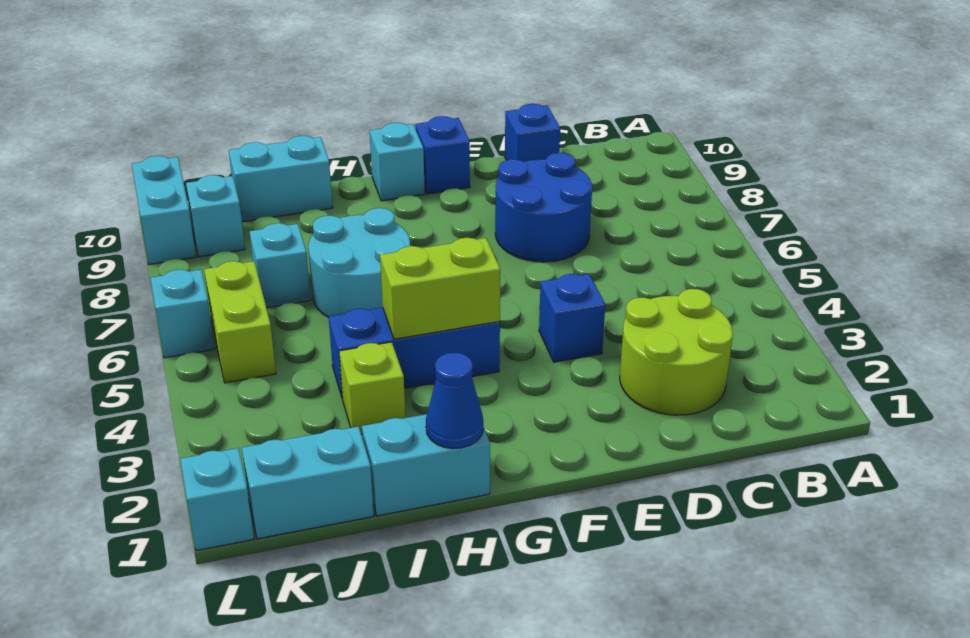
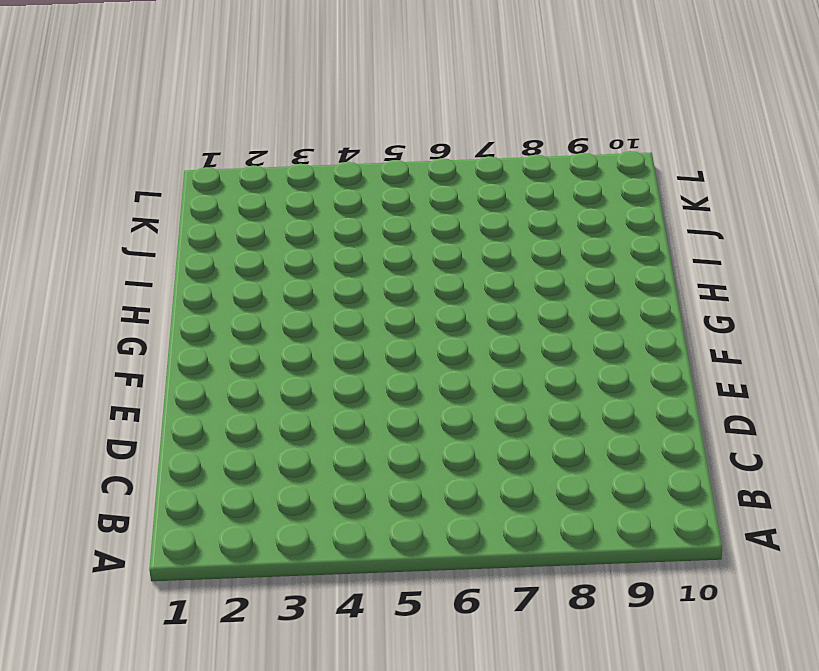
none -> lime round brick C2:D3 level 1
none -> blue round brick D7:E8 level 1
none -> blue brick D10 level 1

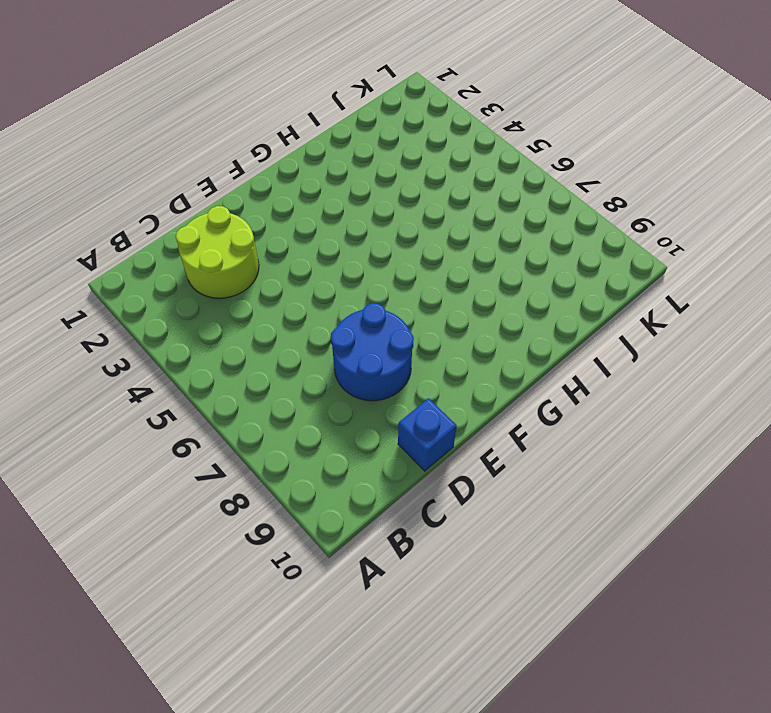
none -> blue brick E4 level 1
none -> blue brick F10 level 1
none -> blue brick G4:I4 level 1

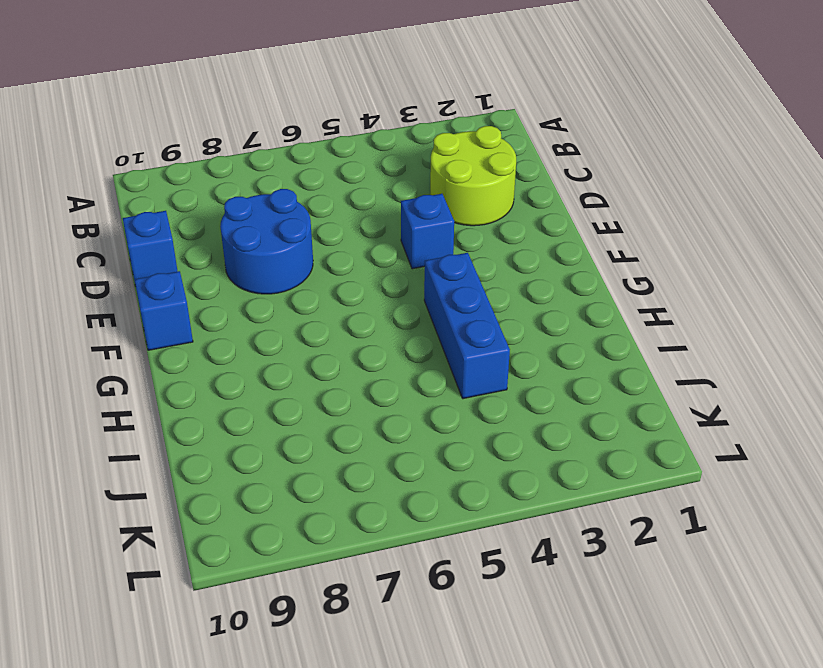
none -> cyan brick G10 level 1
none -> cyan brick H1:I1 level 1
none -> cyan round brick H6:I7 level 1

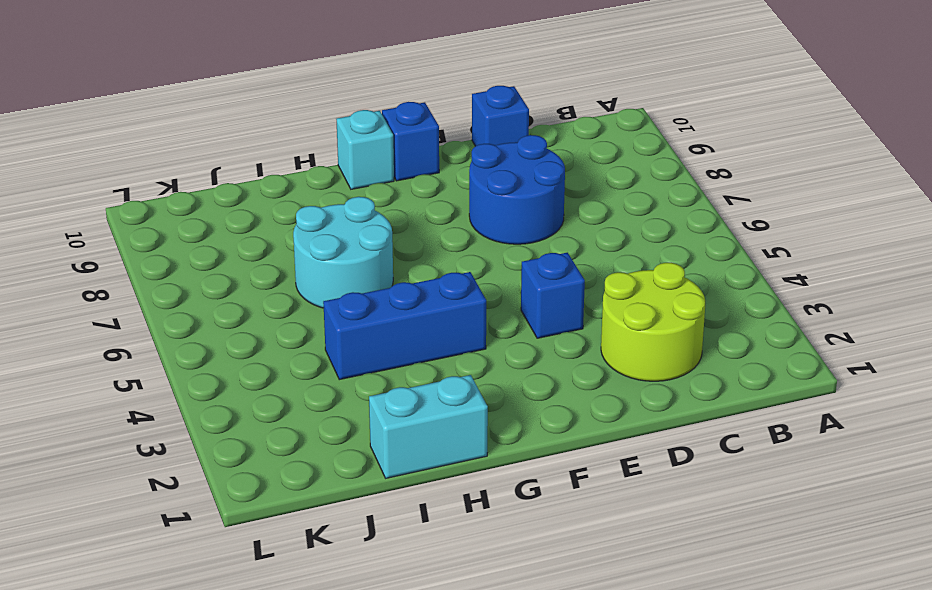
none -> lime brick I3 level 1
none -> cyan brick I10:J10 level 1
none -> cyan brick J1:K1 level 1

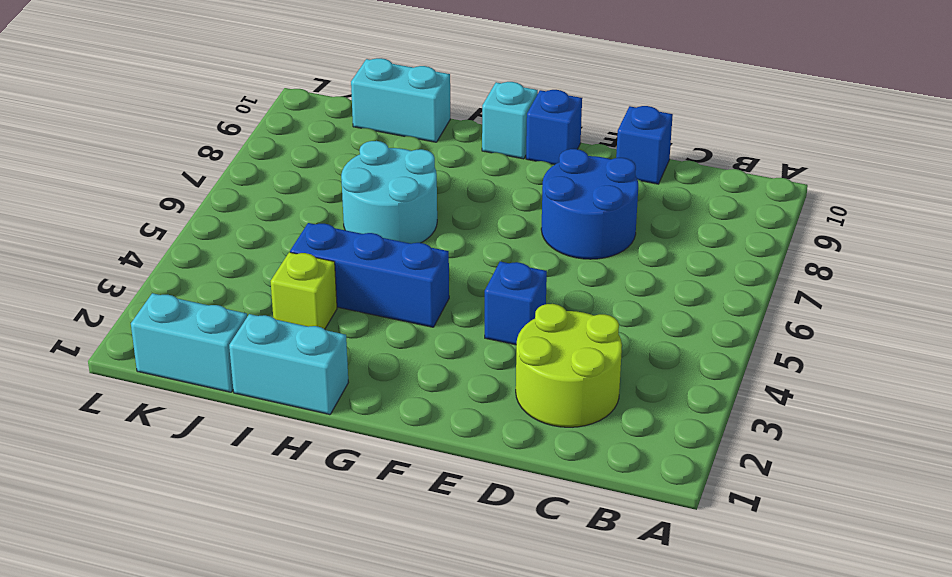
none -> cyan brick J7 level 1
none -> lime brick K5:K6 level 1
none -> cyan brick K9 level 1

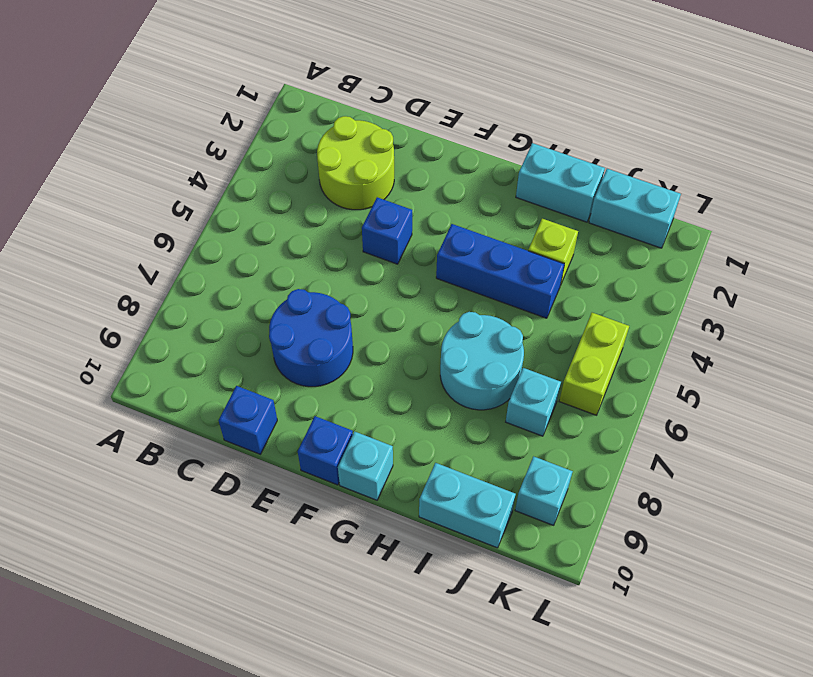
none -> cyan brick L1 level 1
none -> cyan brick L6 level 1
none -> cyan brick L9:L10 level 1

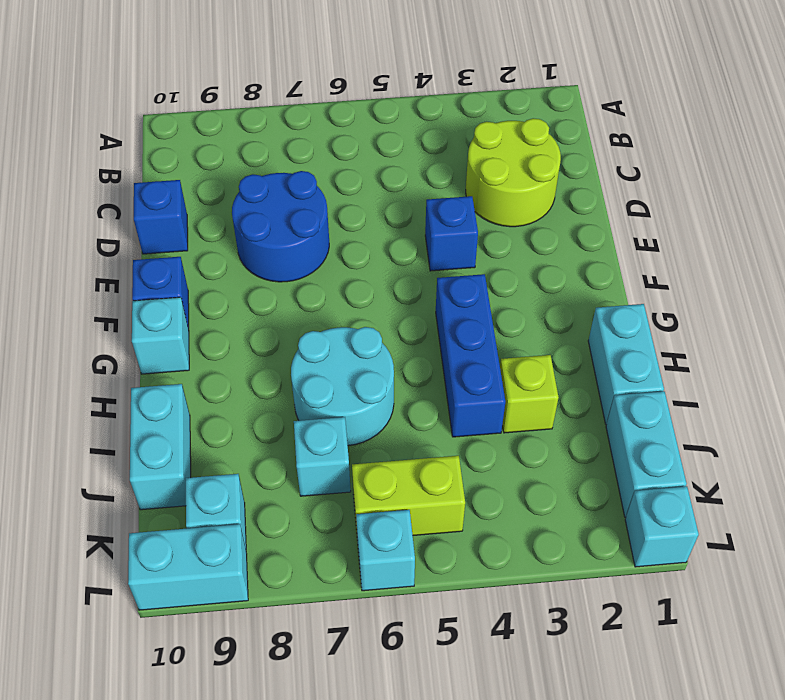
none -> lime brick G4:H4 level 2
none -> blue cone H1 level 2

